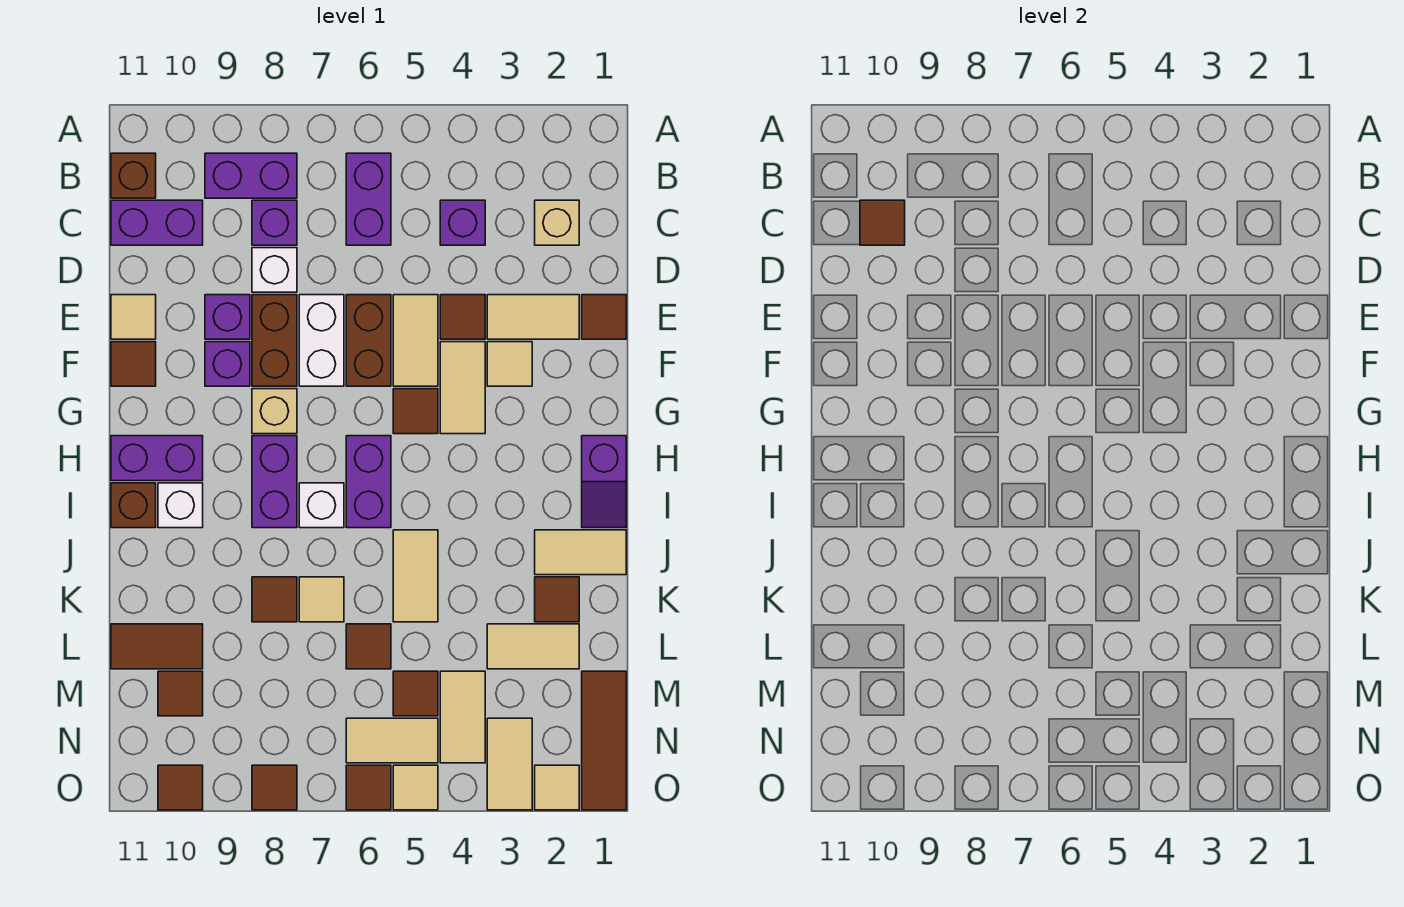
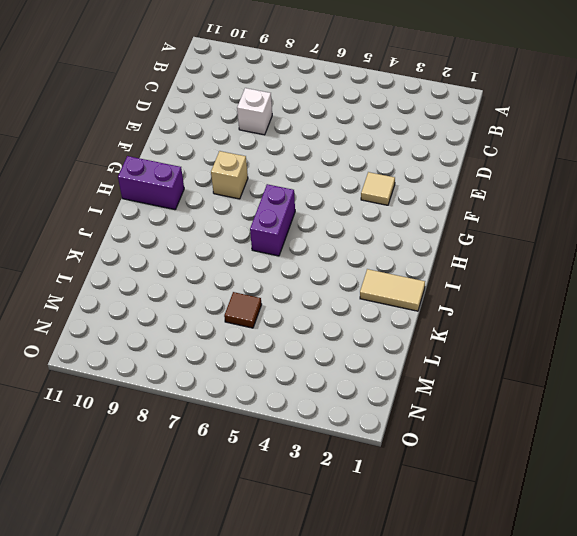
none -> purple brick B6:C6 level 1
none -> purple brick B8:B9 level 1
none -> brown brick B11 level 1
none -> tan brick C2 level 1

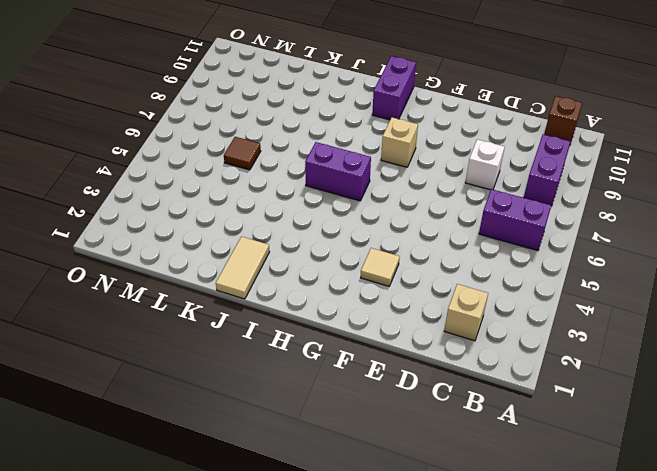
none -> purple brick C4 level 1
none -> purple brick C8 level 1
none -> purple brick C10:C11 level 1
none -> brown tile E1 level 1

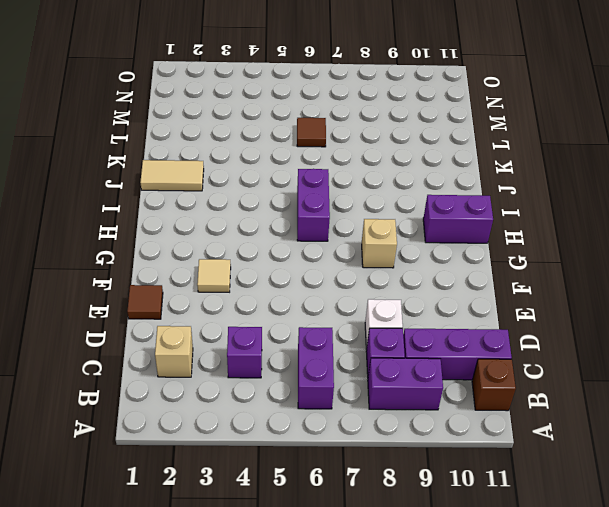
purple brick C9:C11 level 1 -> purple brick C10:C11 level 1
none -> tan tile E2:E3 level 1
none -> brown tile E4 level 1
none -> tan tile E5:F5 level 1
none -> brown brick E6:F6 level 1

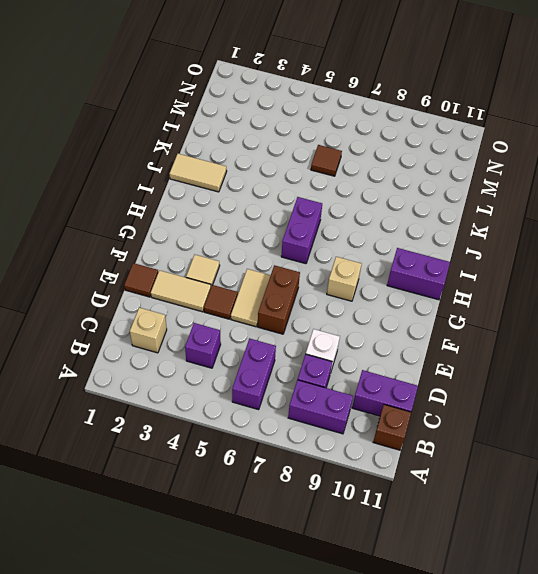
none -> white brick E7:F7 level 1
none -> brown brick E8:F8 level 1
none -> purple brick E9 level 1
none -> tan tile E11 level 1

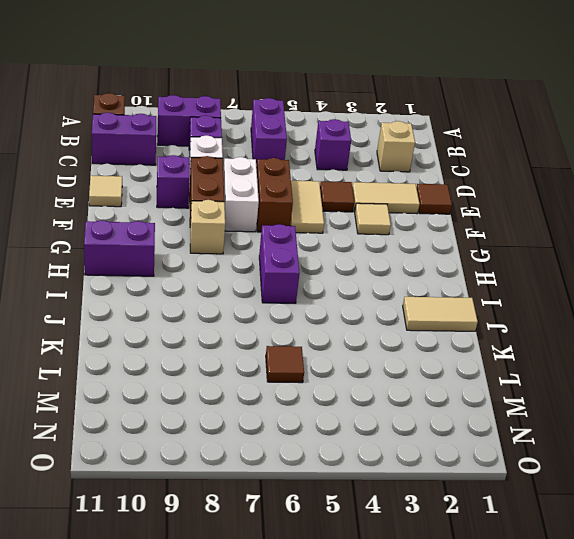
none -> tan tile F4:G4 level 1
none -> purple brick F9 level 1
none -> brown tile F11 level 1
none -> brown tile G5 level 1

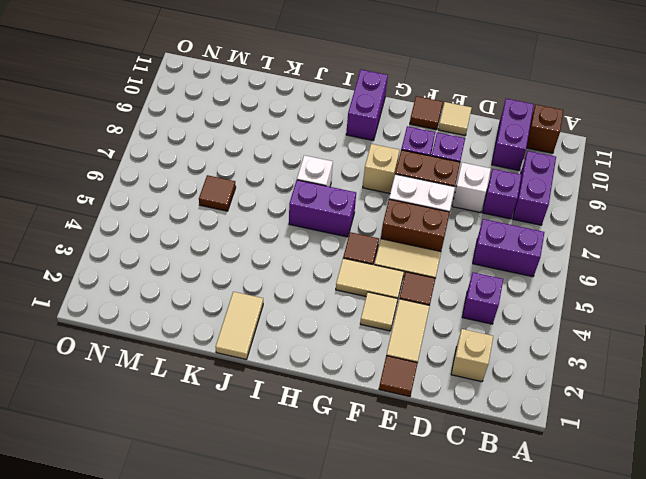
none -> purple slope H1:I1 level 1 top H
none -> purple brick H8:I8 level 1
none -> white brick I10 level 1
none -> brown brick I11 level 1

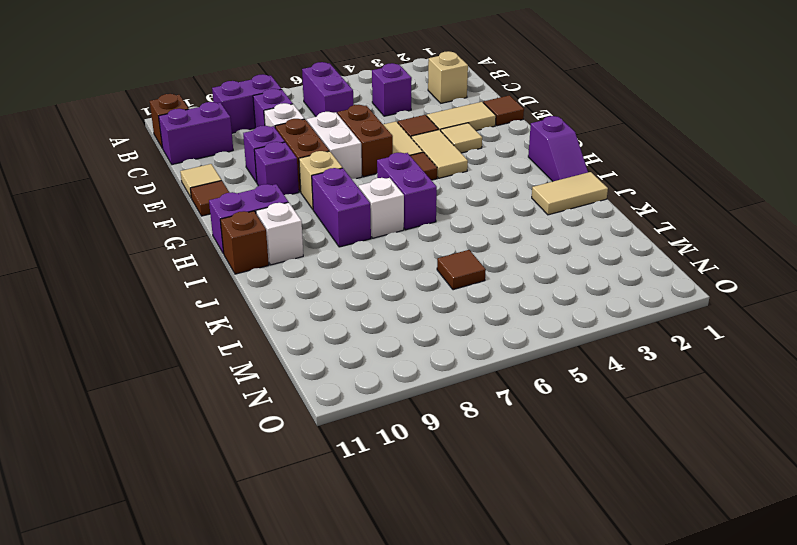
none -> tan tile J5:K5 level 1
none -> brown tile K2 level 1
none -> tan tile K7 level 1
none -> brown tile K8 level 1

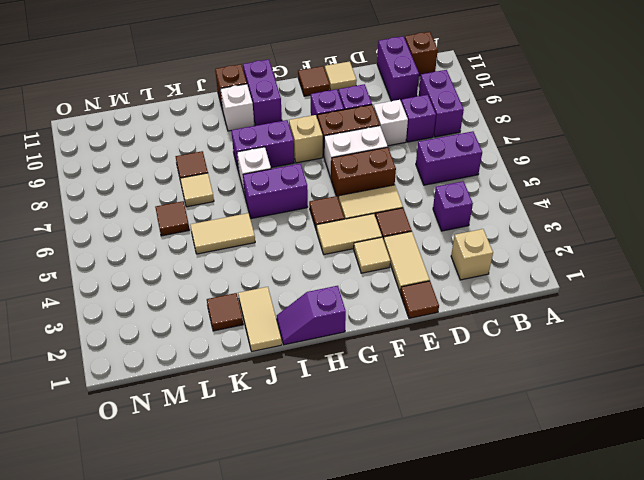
none -> tan tile L2:L3 level 1
none -> brown tile L10:L11 level 1
none -> brown tile M1:O1 level 1
none -> tan tile M4:N4 level 1

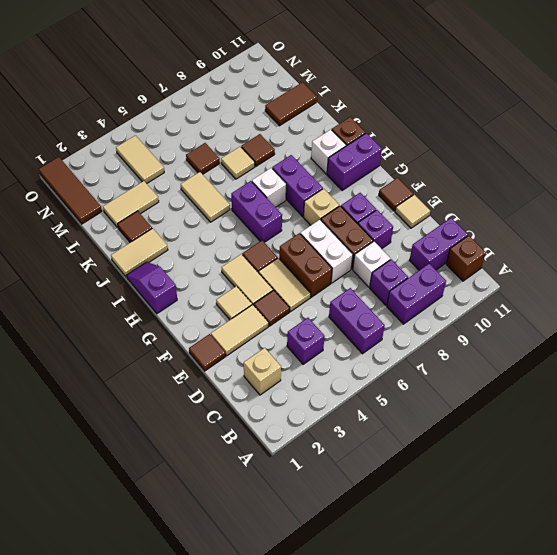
none -> brown tile M5 level 1
none -> brown tile M10 level 1
none -> tan tile N3:O3 level 1
none -> tan tile N5:N6 level 1

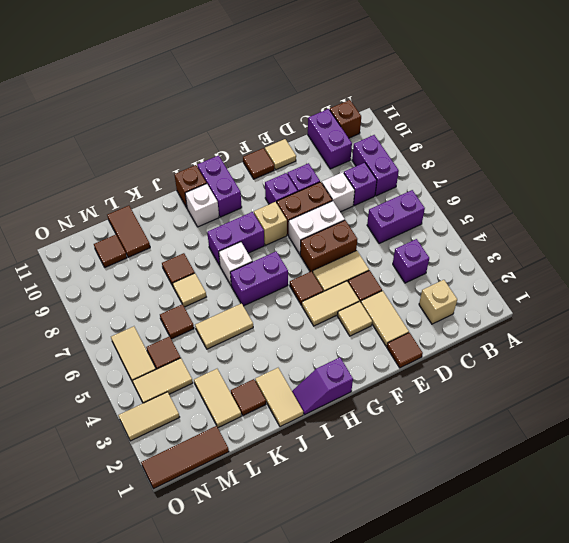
none -> tan tile O2 level 1
none -> tan tile O5 level 1
none -> brown tile O6 level 1
none -> brown tile O8 level 1

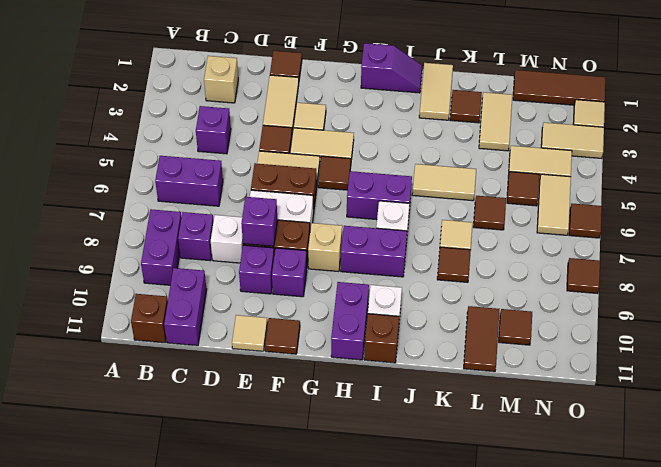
purple brick E8 level 2 -> none
none -> tan tile O5 level 1
none -> brown tile O10 level 1
none -> brown tile C10 level 2

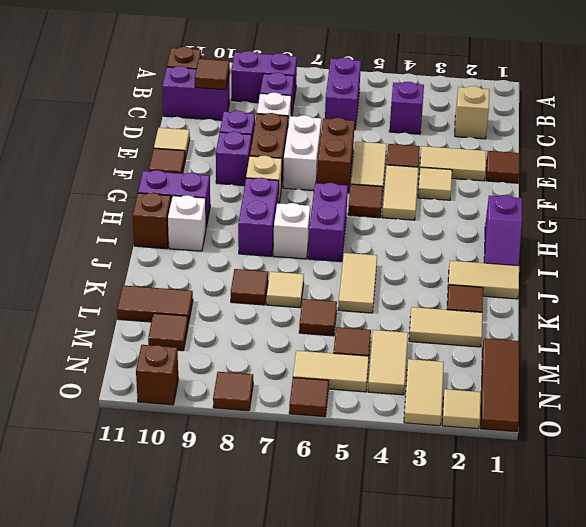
brown brick O10 level 1 -> brown tile O10 level 1
none -> tan tile O5 level 1

